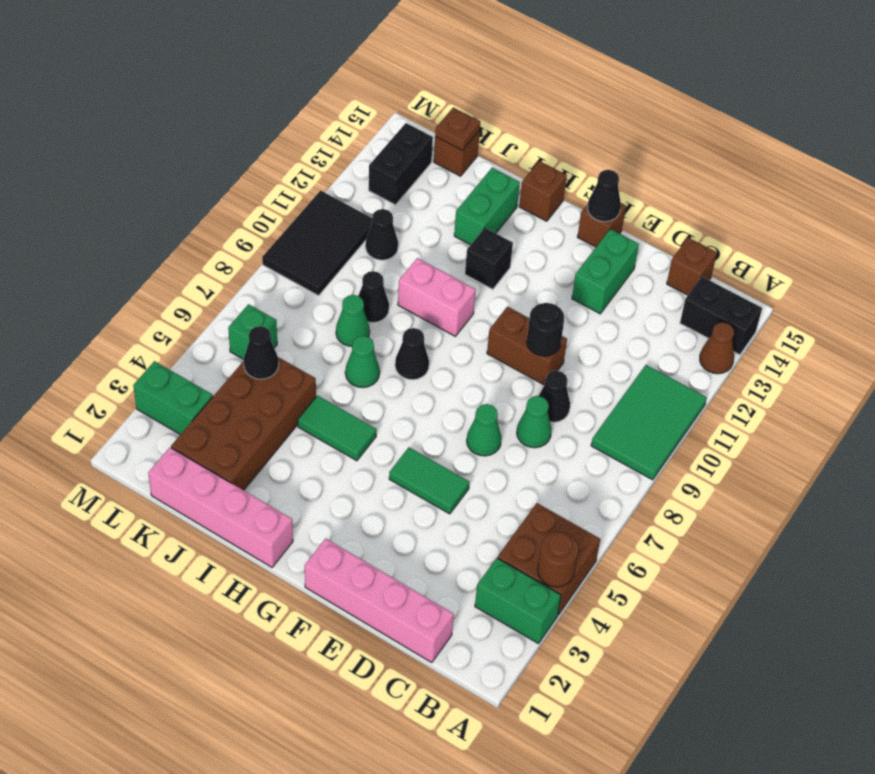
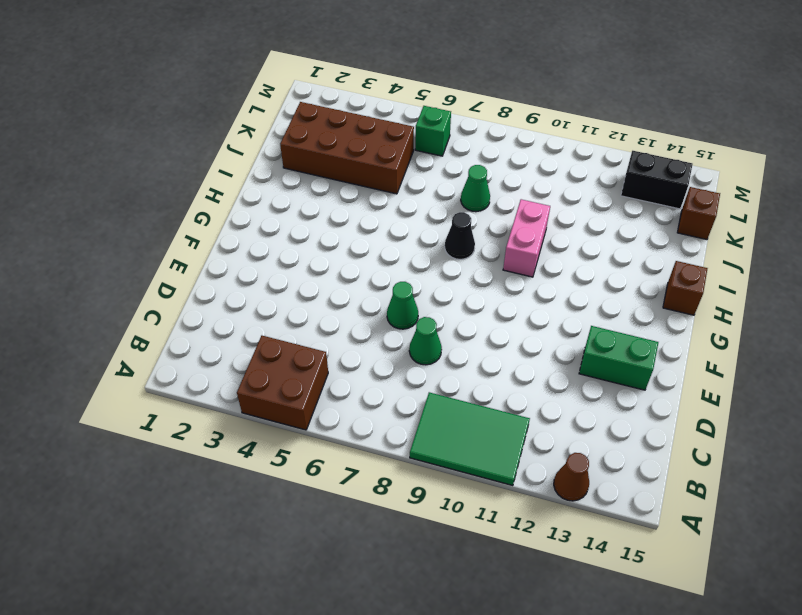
none -> green brick A3:B3 level 1
none -> black brick A14:B14 level 1
none -> pink brick C1:F1 level 1
none -> brown brick C15 level 1

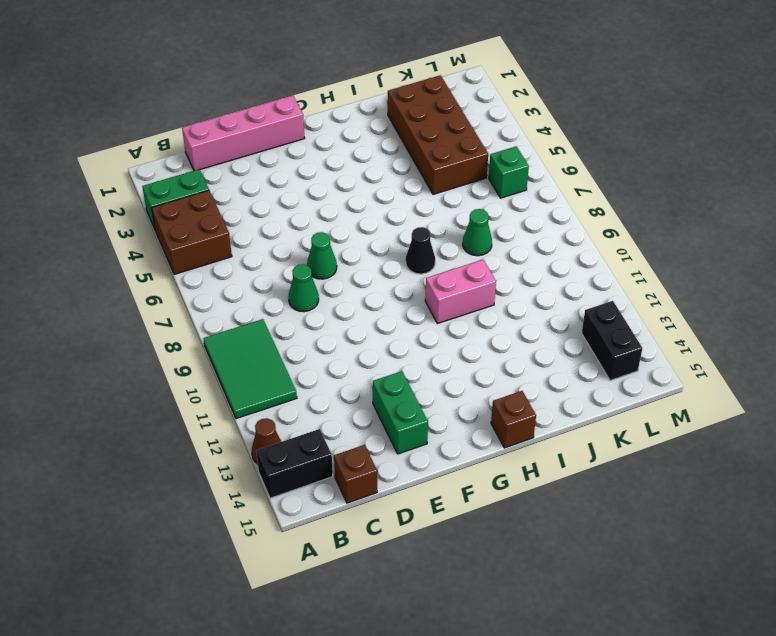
none -> black cone D9 level 1
none -> green tile E5:F5 level 1
none -> brown brick E10:F10 level 1
none -> brown brick F15 level 1

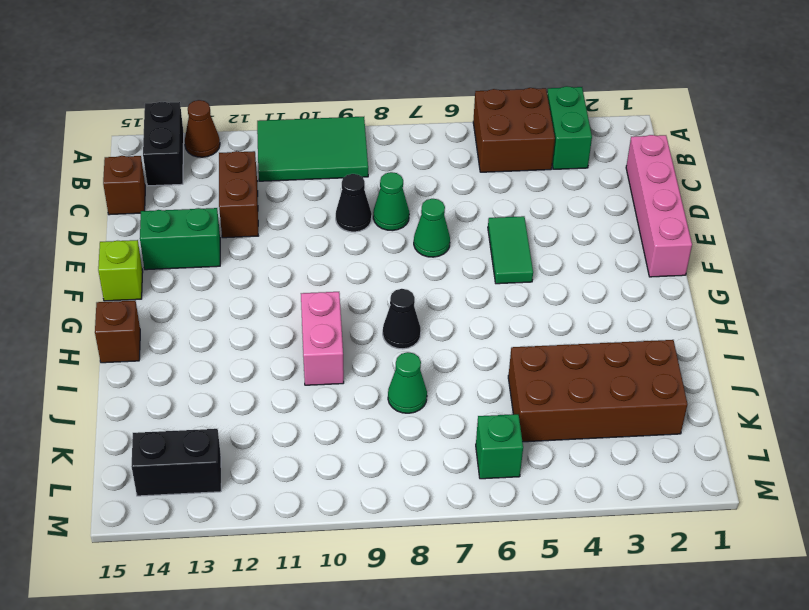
brown brick C12:D12 level 1 -> brown brick E10:F10 level 1
lime brick F15 level 1 -> brown brick F15 level 1
none -> pink brick H1:K1 level 1
none -> green tile H5:I5 level 1
none -> black brick H12 level 1
none -> green cone I7 level 1

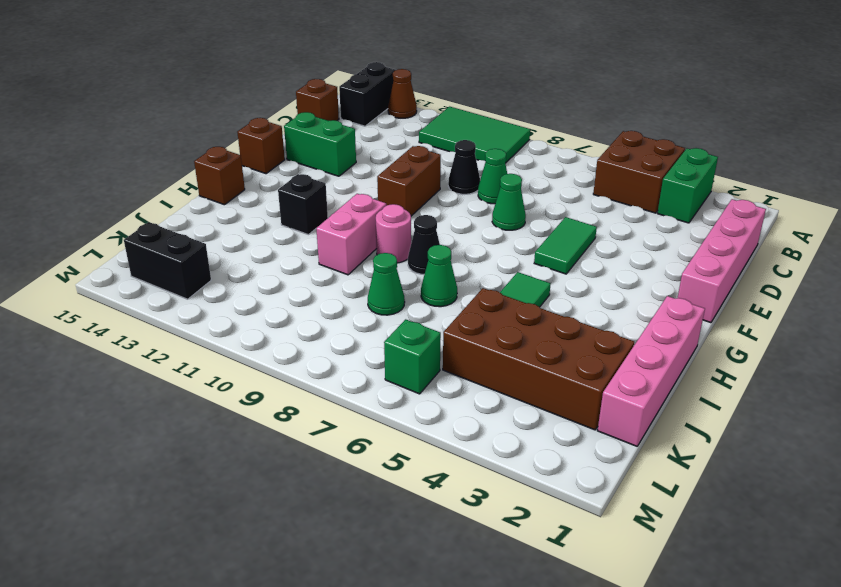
pink round brick H9 level 1 -> none
none -> green brick I13:I14 level 1
none -> black cone J9 level 1
none -> black cone K11 level 1
none -> brown brick K15 level 1

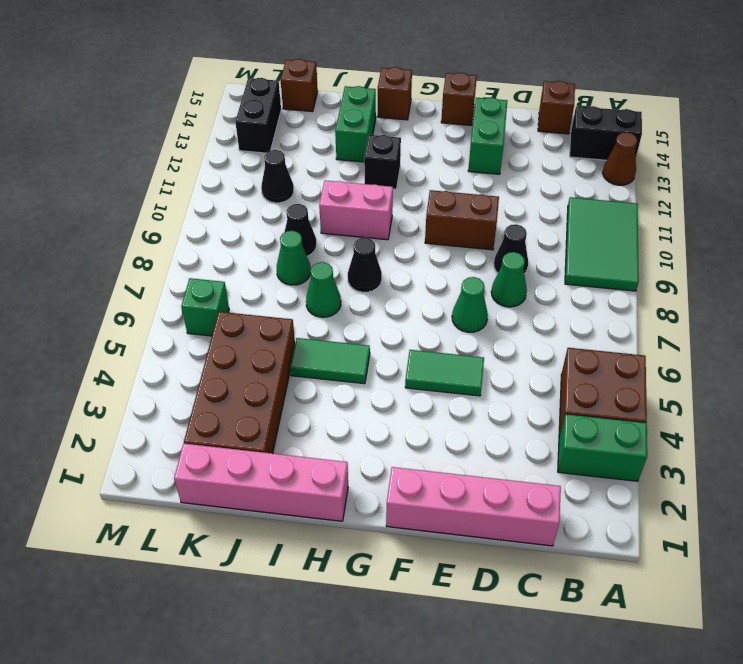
none -> green brick L3:M3 level 1
none -> black tile L9:M11 level 1
none -> brown round brick A4 level 2
none -> black round brick E10 level 2

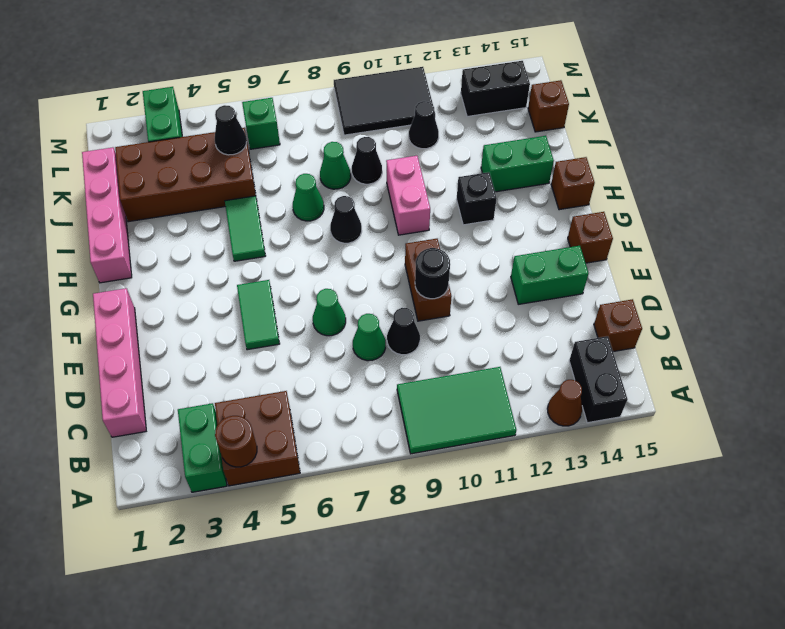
none -> black cone F15 level 2
none -> brown plate K15 level 2

